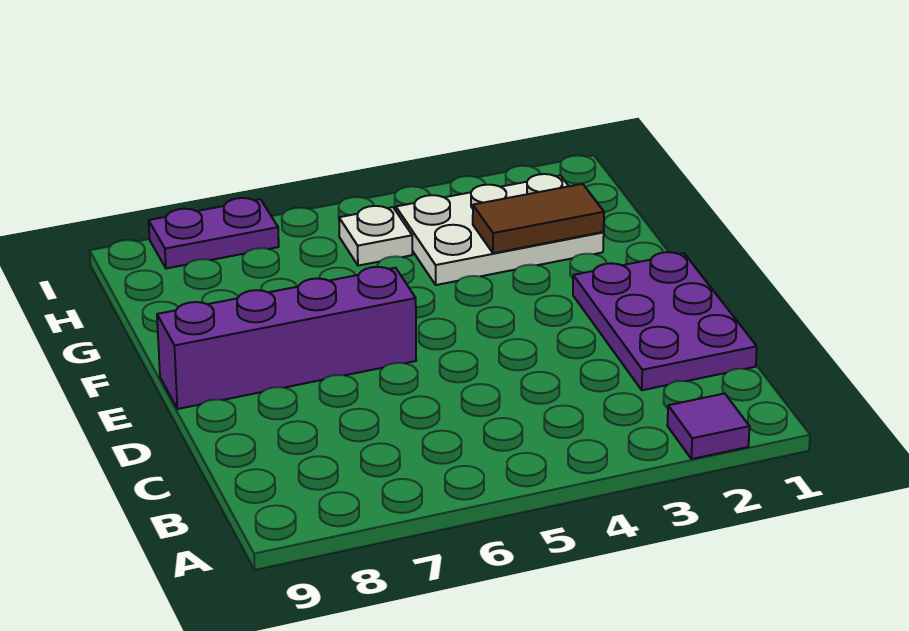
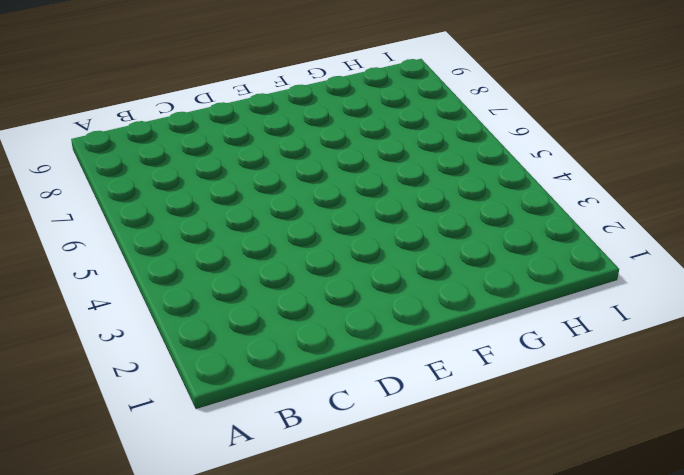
none -> purple tile A2 level 1
none -> purple plate C1:E2 level 1

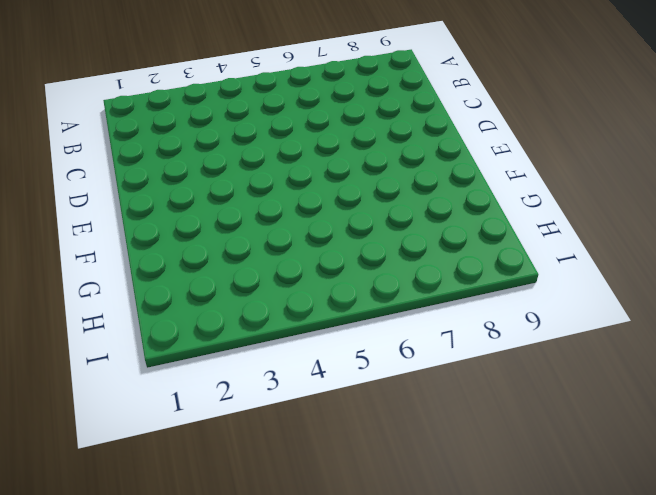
none -> purple tile A2 level 1
none -> purple plate C1:E2 level 1

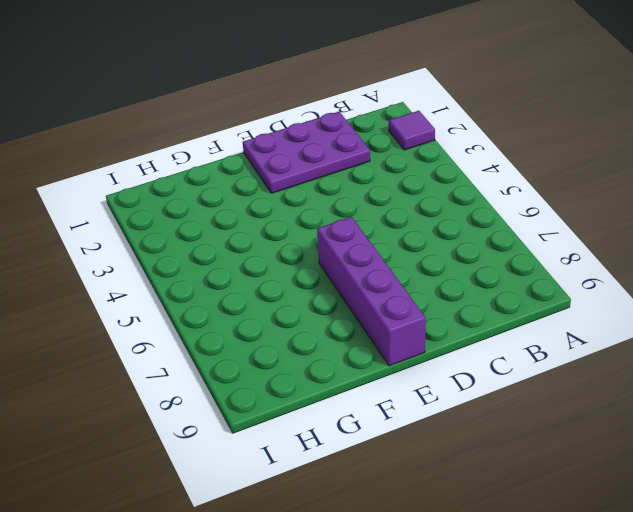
none -> white plate G2:H4 level 1
none -> white plate H5 level 1

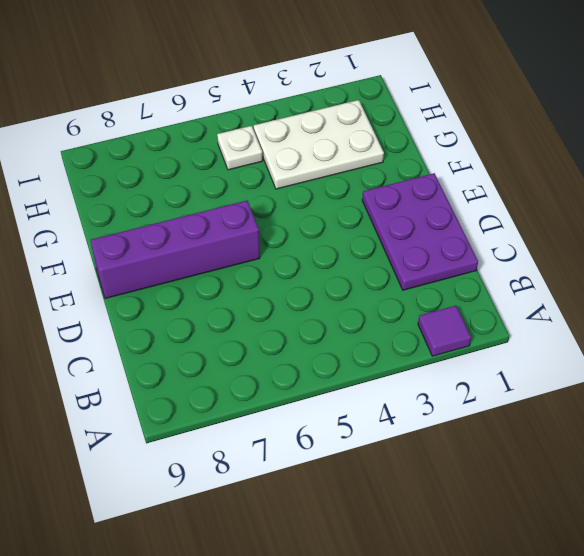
none -> purple plate I7:I8 level 1
none -> brown tile G2:G3 level 2

